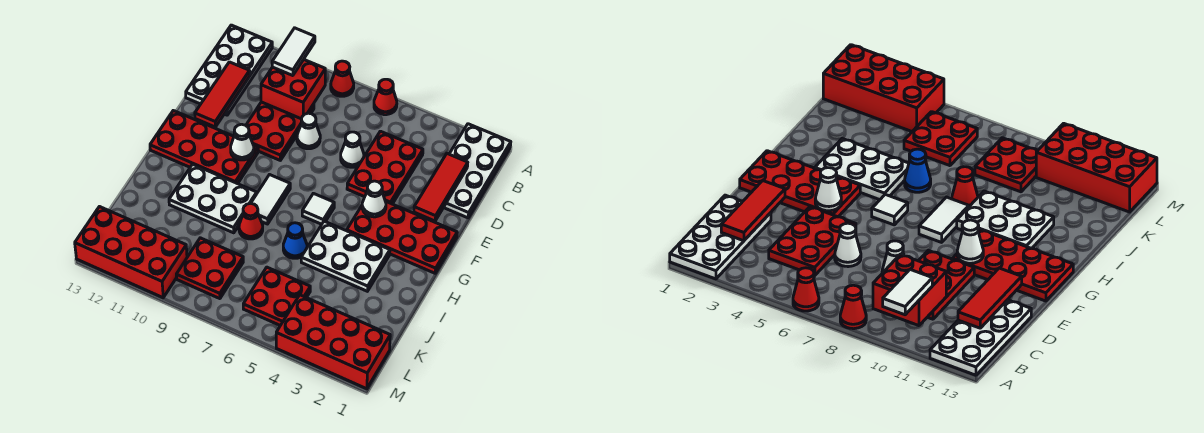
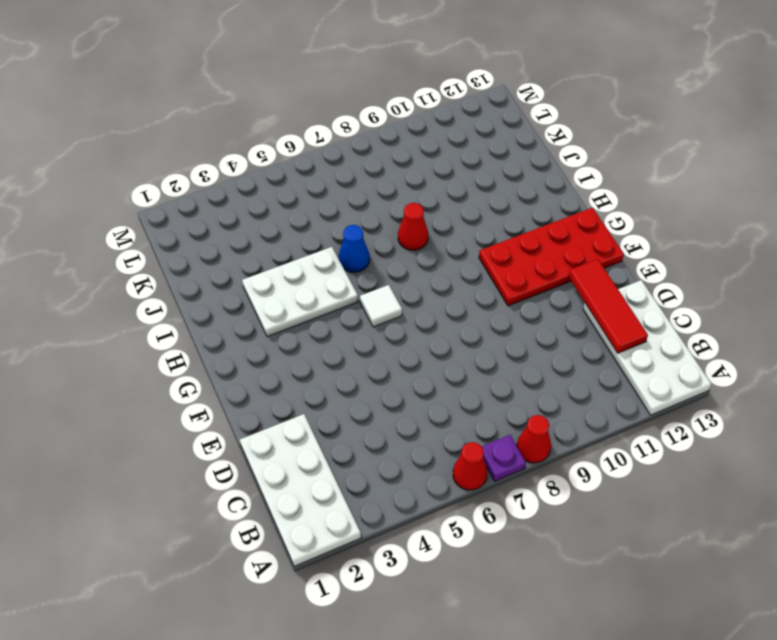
purple plate A7 level 1 -> none
none -> red plate C4:E5 level 1
none -> red plate C9:E10 level 1
none -> white cone D6 level 1

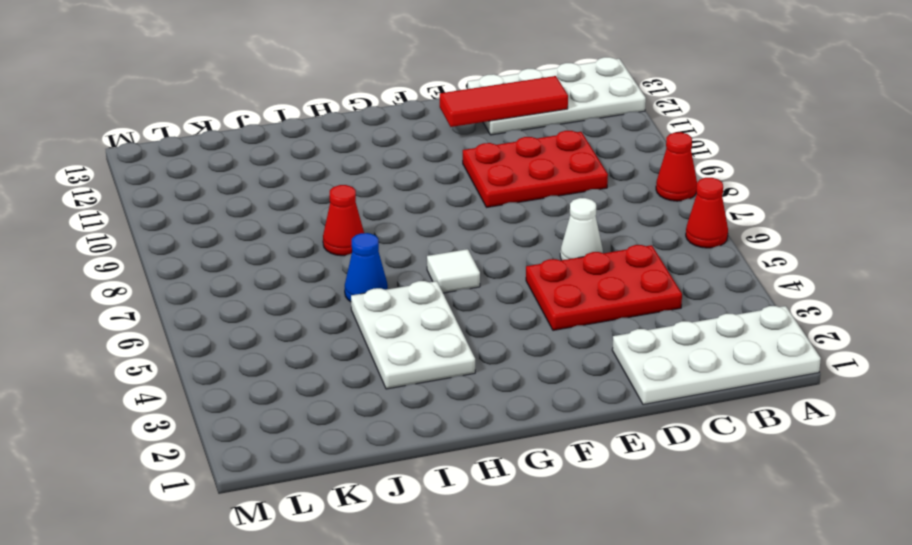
none -> white cone D8 level 1
none -> red plate F1:G4 level 1
none -> red plate F10:G13 level 1

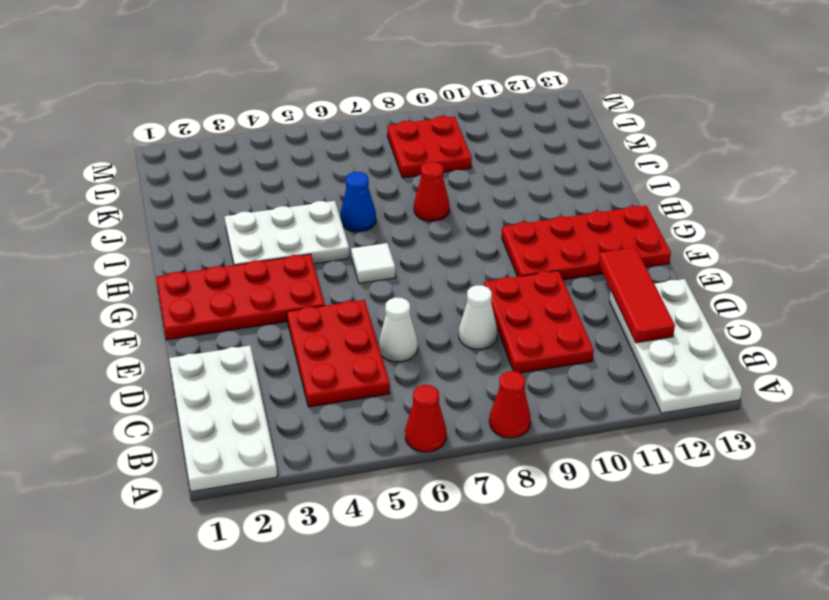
none -> white tile G8:H8 level 1
none -> white plate H9:I11 level 1
none -> red plate K5:L6 level 1

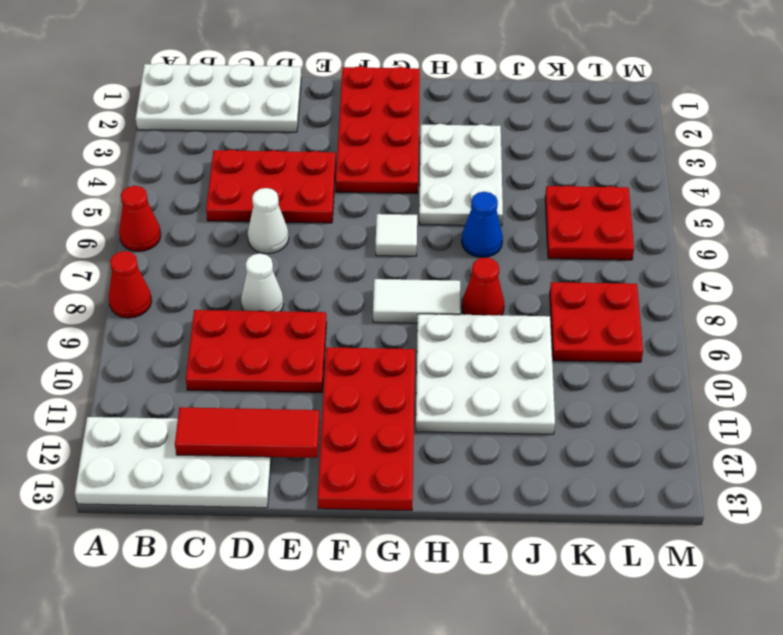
white plate H9:J11 level 1 -> white plate H9:I11 level 1
none -> red brick L1:M4 level 1
none -> red brick L10:M13 level 1
none -> red brick B9:C10 level 2

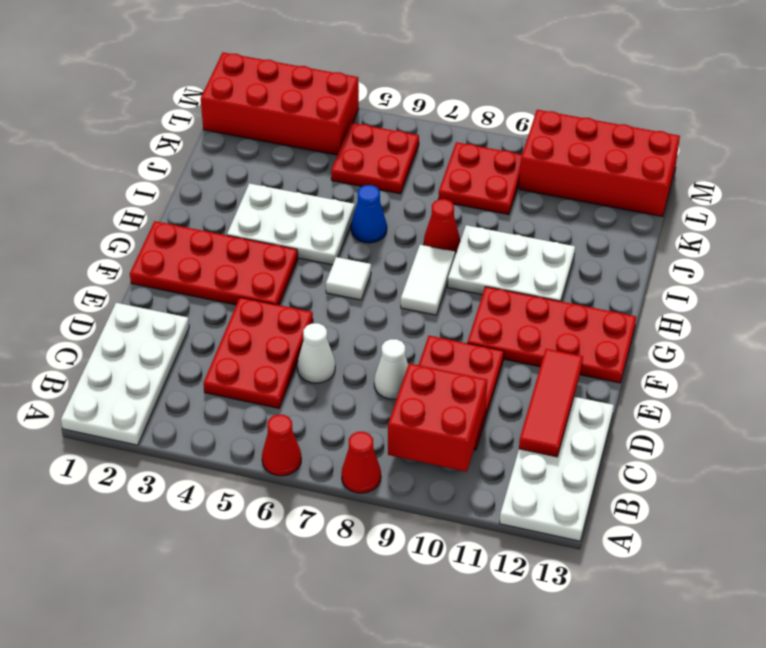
none -> red tile C2:E2 level 2
none -> white cone F4 level 2
none -> white cone F10 level 2

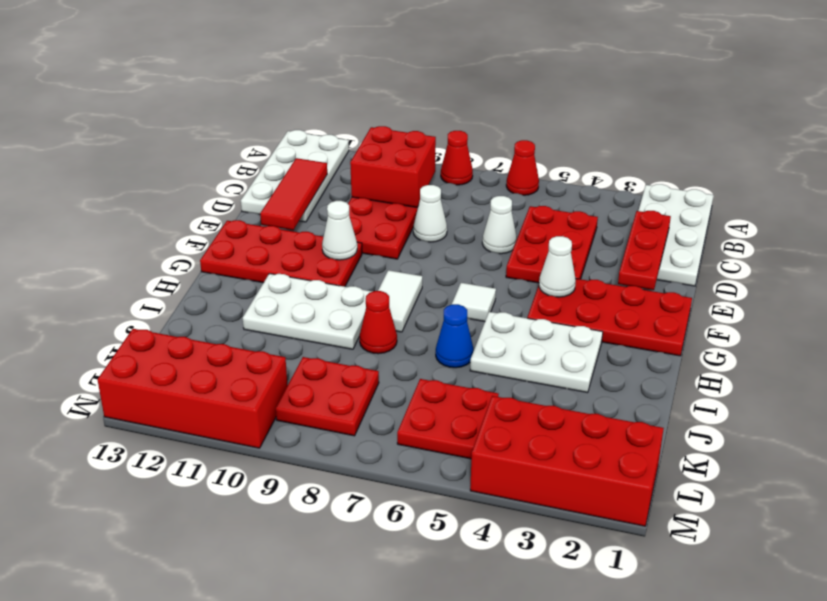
red plate C2:E2 level 2 -> red tile C2:E2 level 2
none -> white tile A10:B10 level 3

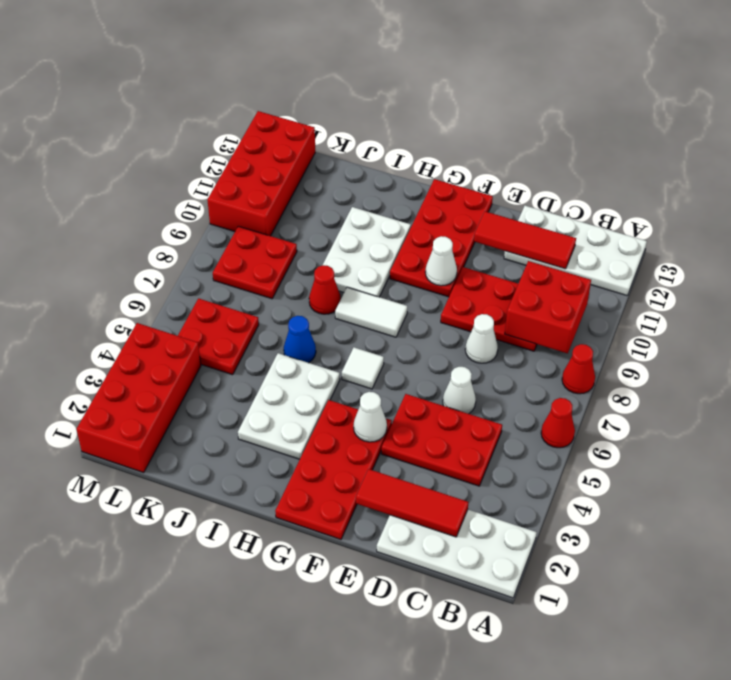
none -> white tile A10:B10 level 3

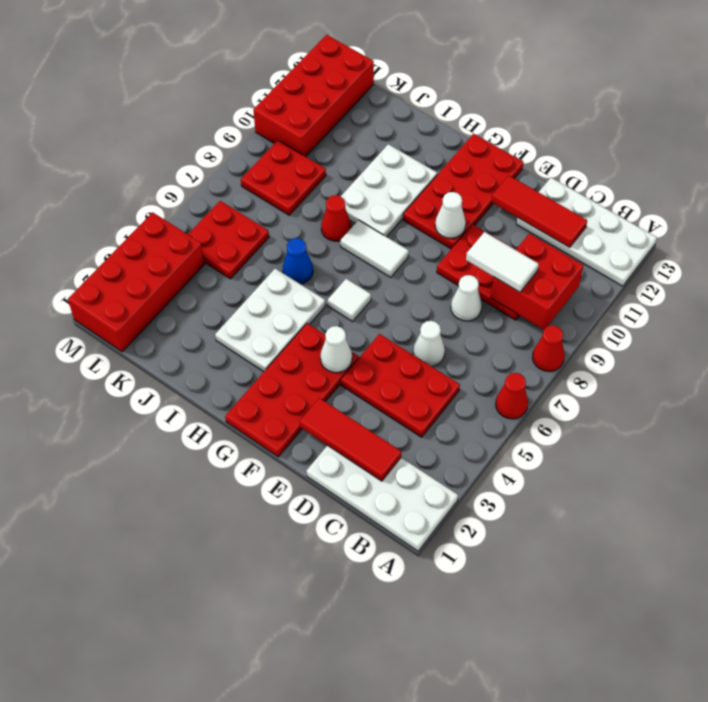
white tile C9:D9 level 3 -> white tile A10:B10 level 3

